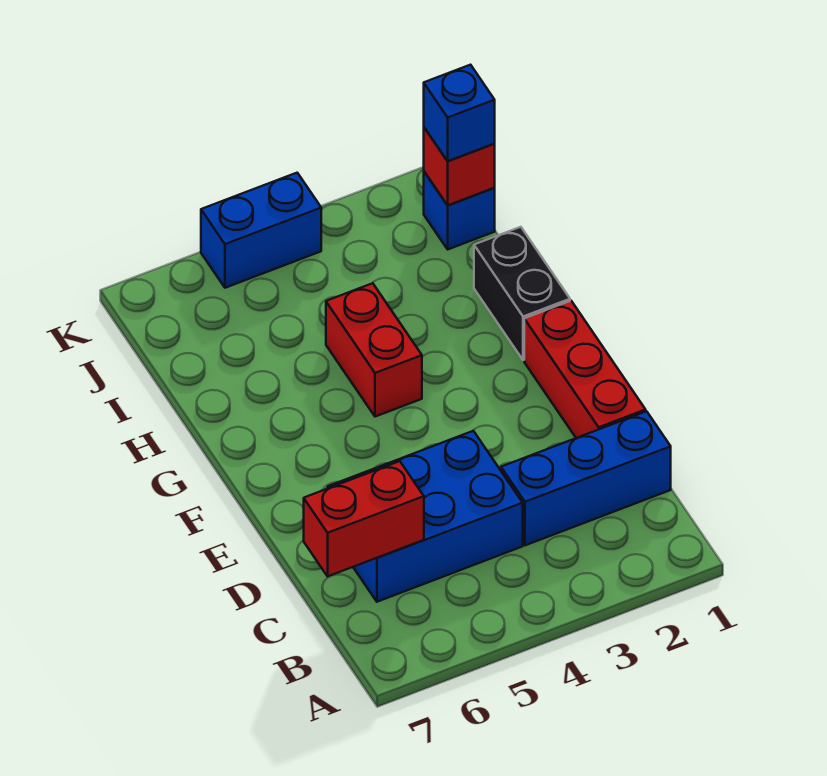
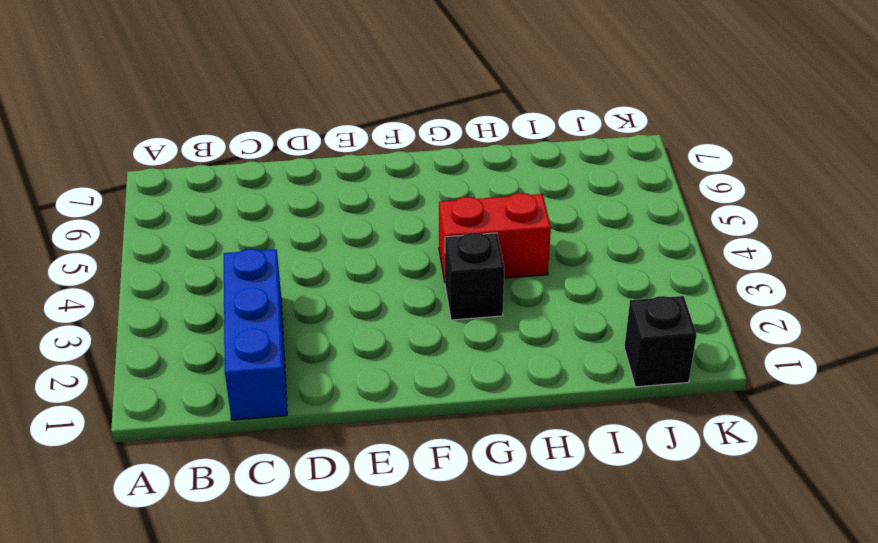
black brick G3 level 1 -> none
black brick J1 level 1 -> blue brick J1 level 1
none -> blue brick C4:D6 level 1
none -> red brick D1:F1 level 1

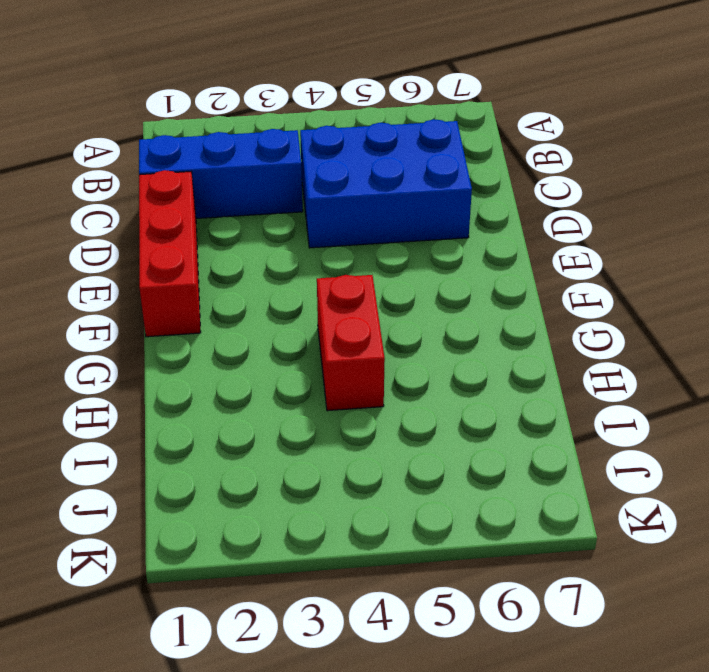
none -> black brick G1:H1 level 1
none -> blue brick J1 level 1

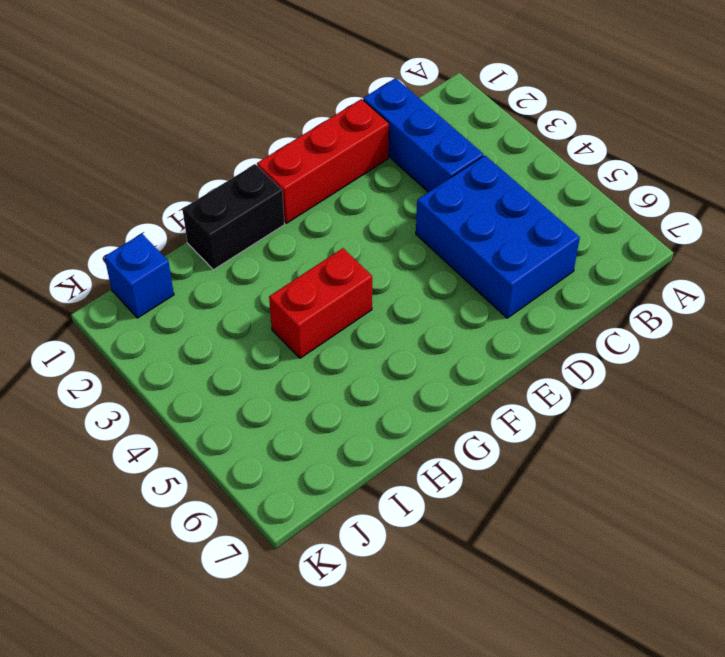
none -> blue brick K4:K5 level 1
none -> red brick C6:C7 level 2

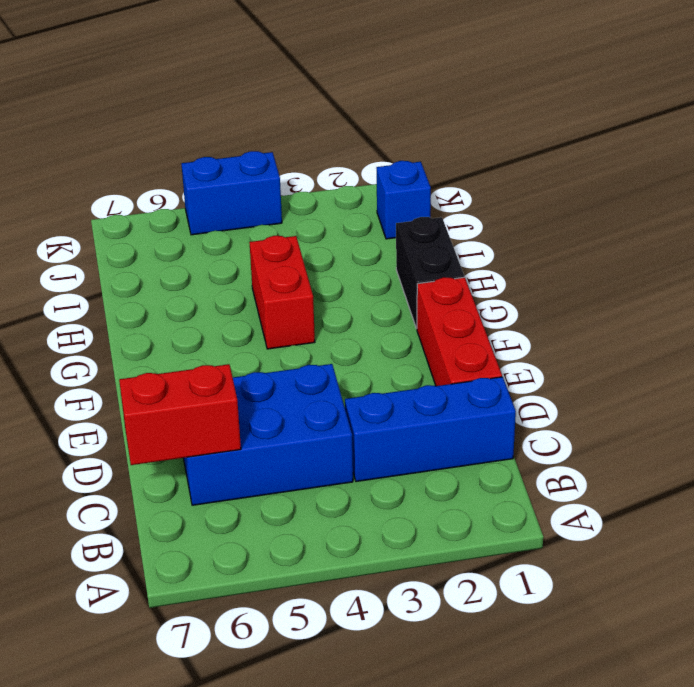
none -> red brick J1 level 2
none -> blue brick J1 level 3

